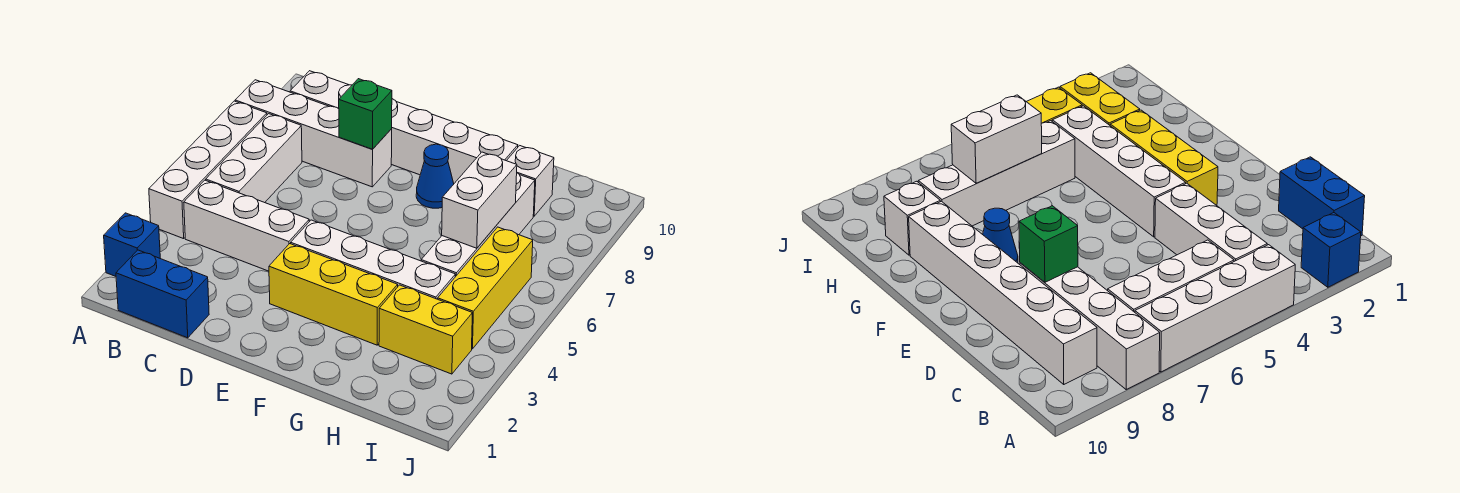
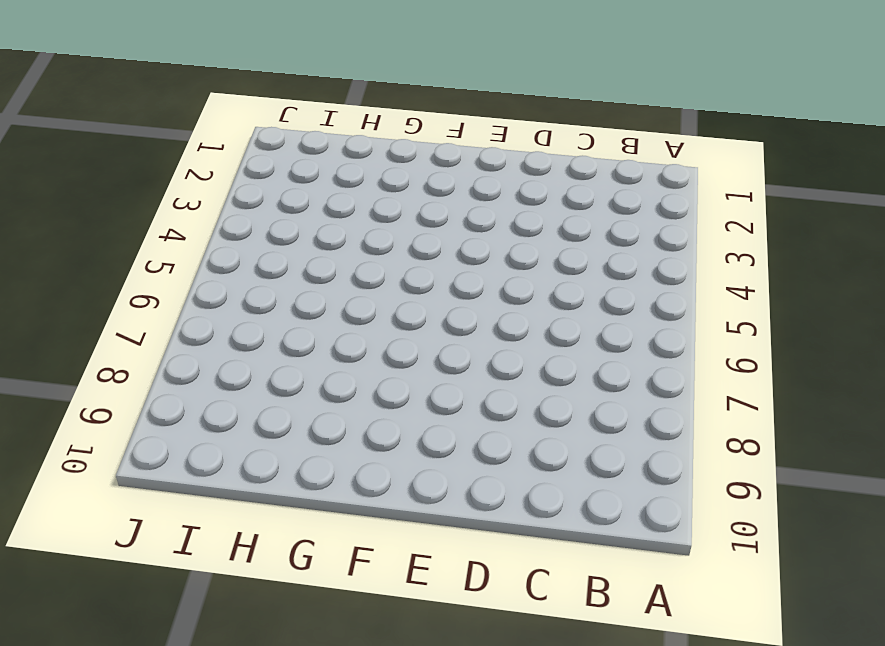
none -> blue brick A2 level 1
none -> white brick A4:A7 level 1
none -> white brick A8:D8 level 1

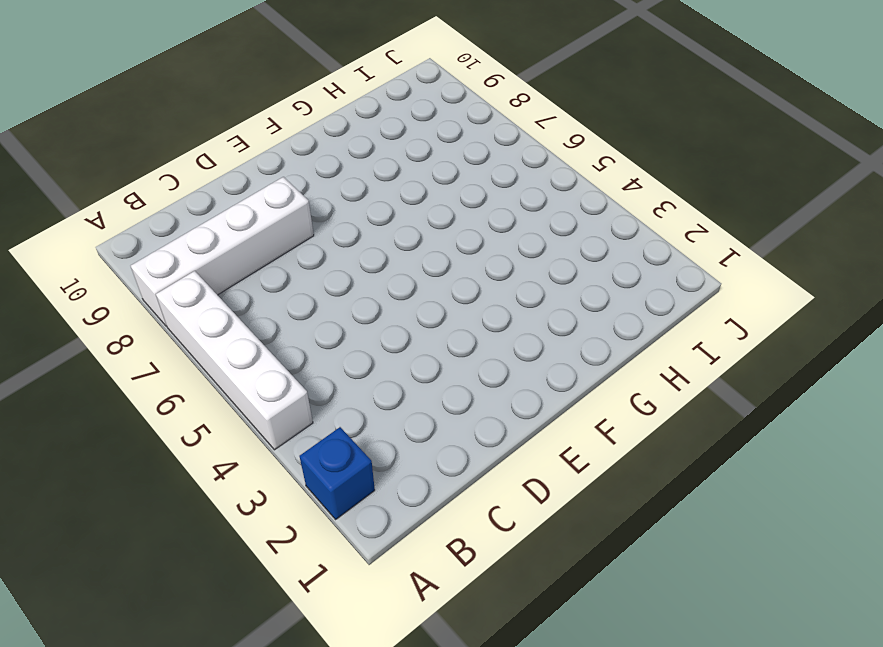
none -> blue brick B1:C1 level 1
none -> white brick B4:D4 level 1
none -> white brick B5:B7 level 1

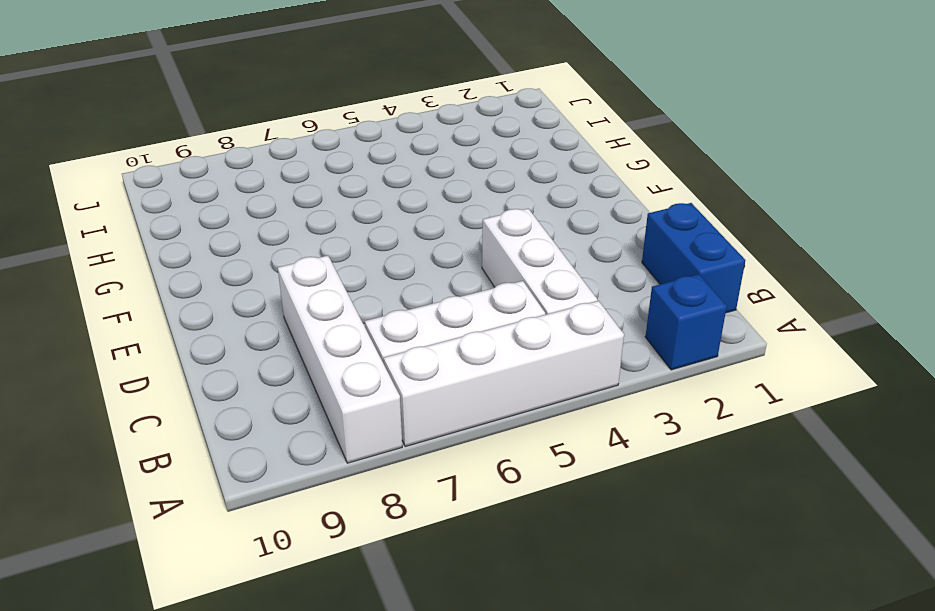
none -> white brick B9:G9 level 1
none -> yellow brick E3:G3 level 1
none -> white brick E4:H4 level 1

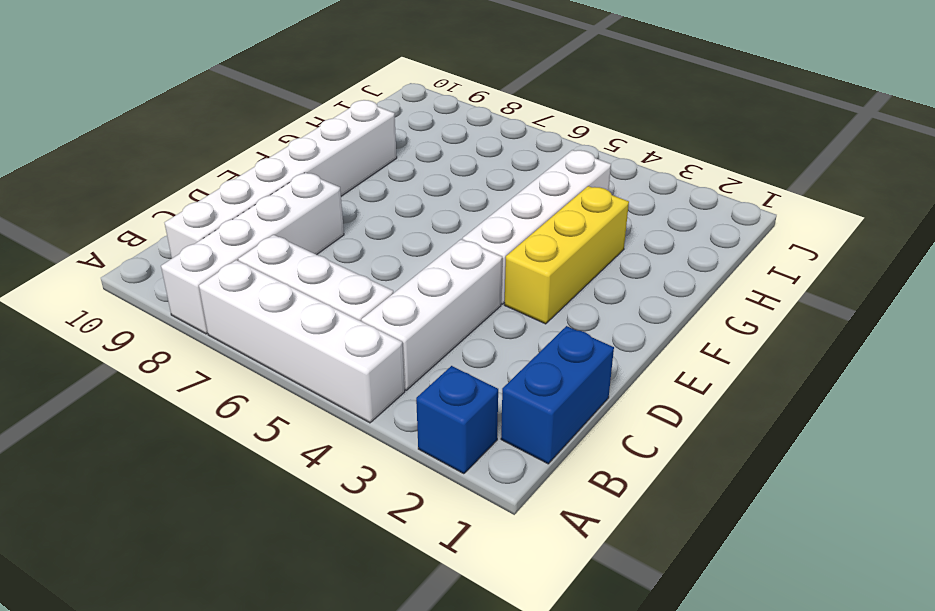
none -> blue cone F8 level 1
none -> yellow brick H3:I3 level 1
none -> white brick H5:H8 level 1

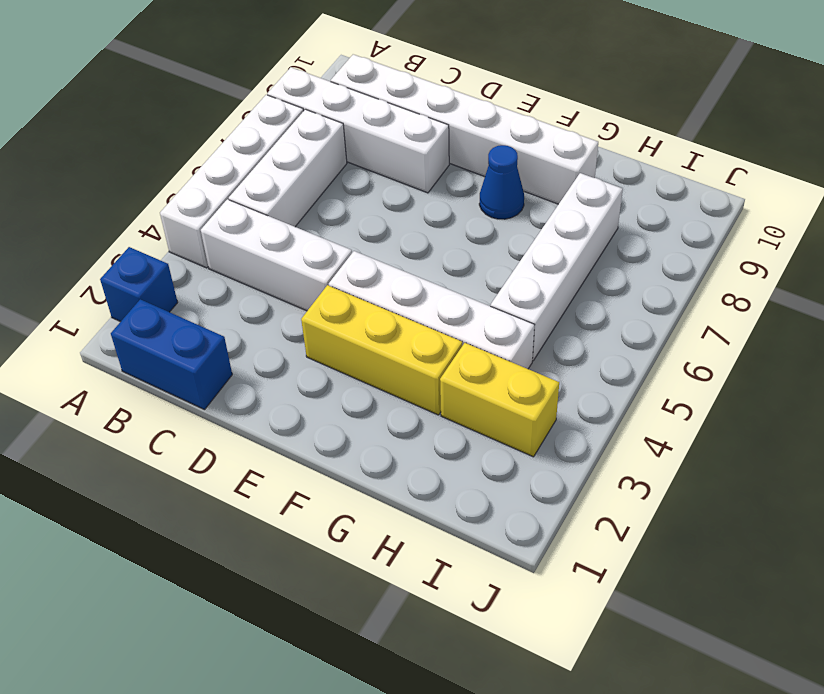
none -> white brick H9 level 1
none -> yellow brick I4:I6 level 1
none -> green brick D8 level 2

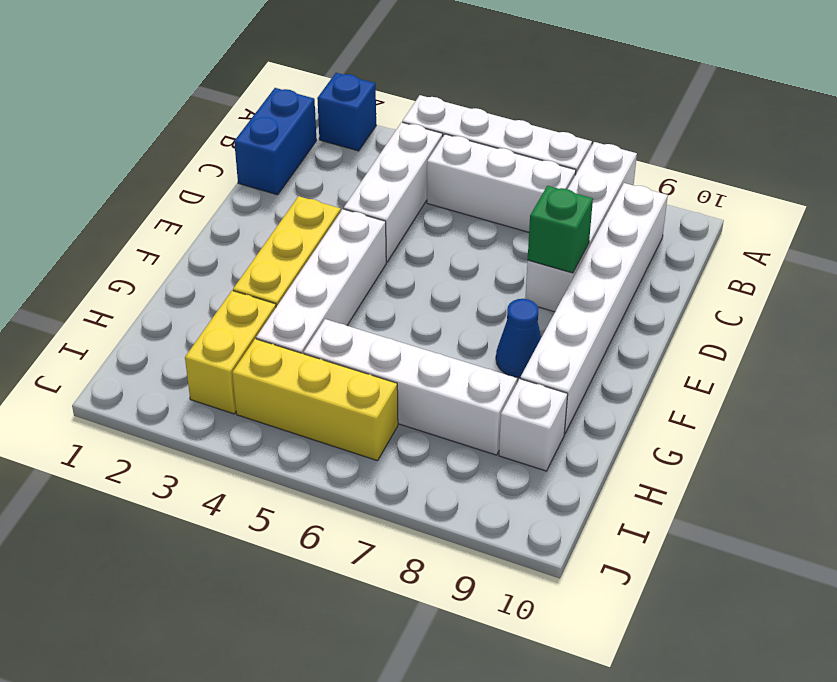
none -> white brick H6:H7 level 2

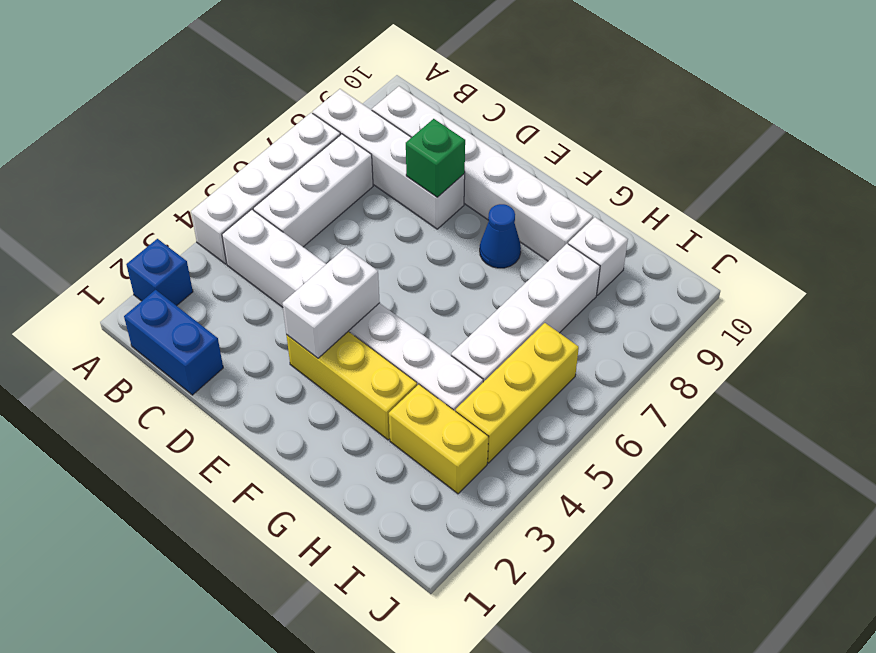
white brick E3:E4 level 2 -> white brick H6:H7 level 2

